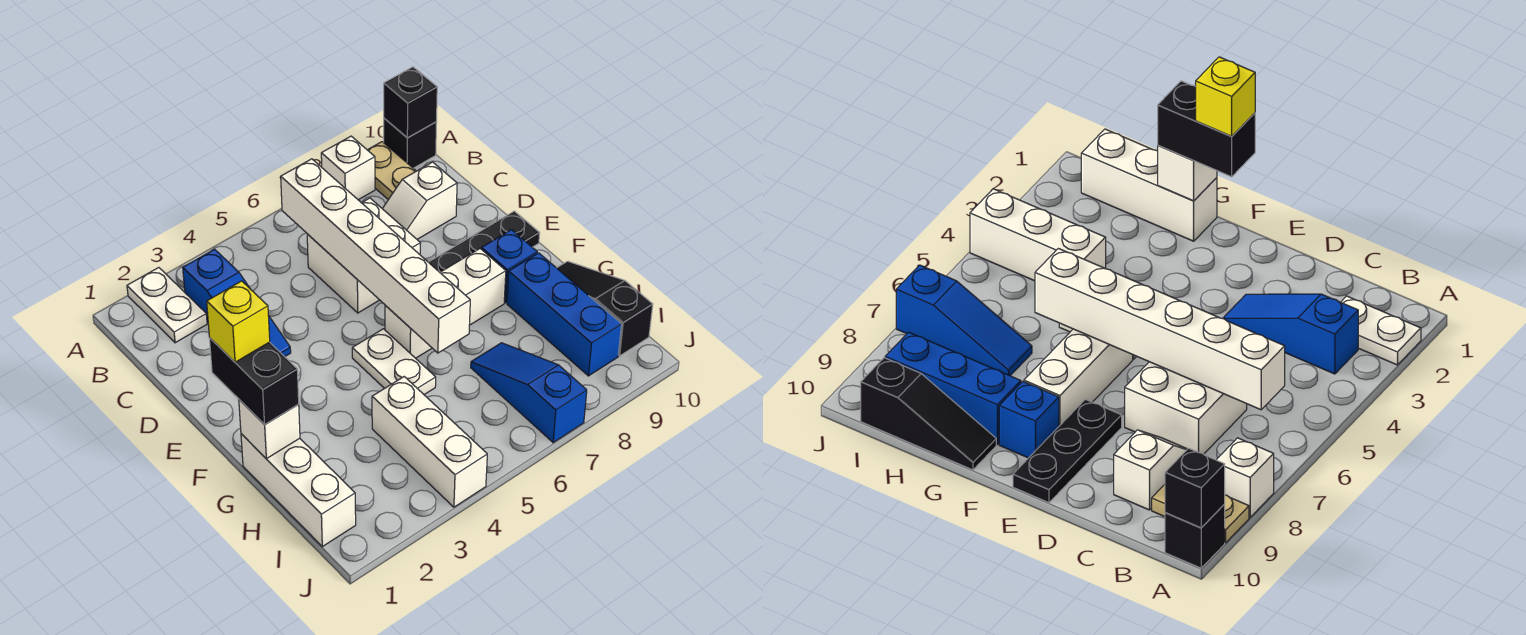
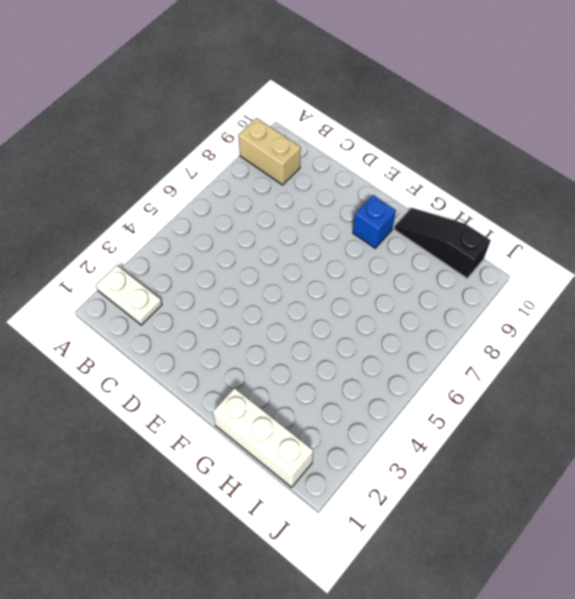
tan brick A9:B9 level 1 -> tan plate A9:B9 level 1
none -> white brick A8 level 1
none -> black brick A10 level 1
none -> blue slope B3:D3 level 1 top B

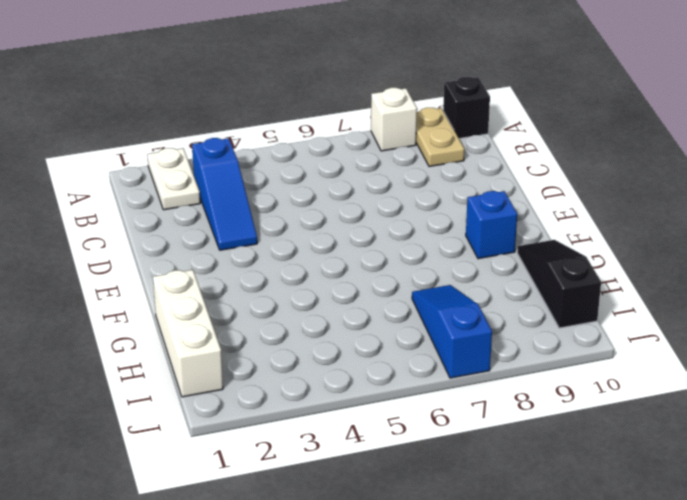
none -> white brick C6:D7 level 1
none -> white slope C8:C9 level 1 top 9
none -> black plate E8:E10 level 1

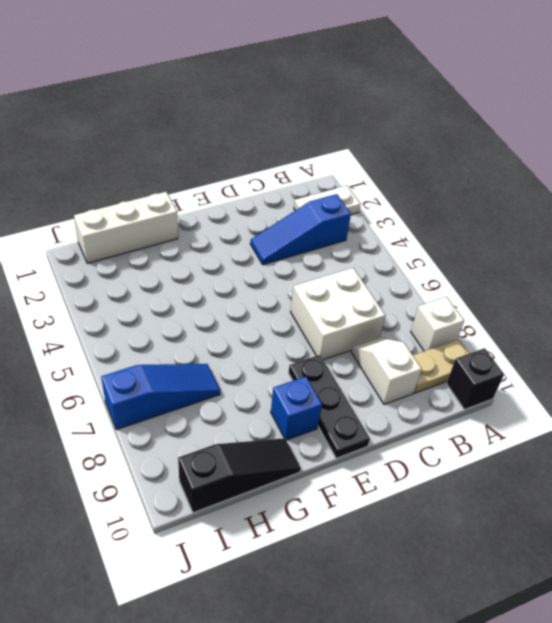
none -> white plate F5:G5 level 1
none -> white brick F6:F8 level 1
none -> blue brick G9:I9 level 1

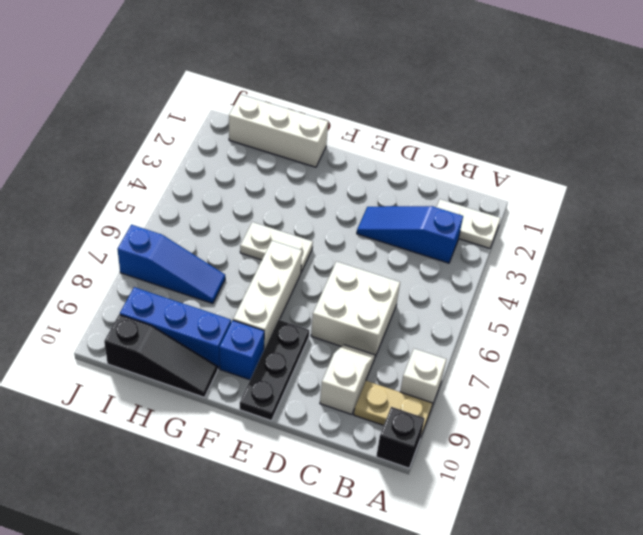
none -> white brick H4:J4 level 1
none -> black brick A10 level 2
none -> white brick B6:G6 level 2

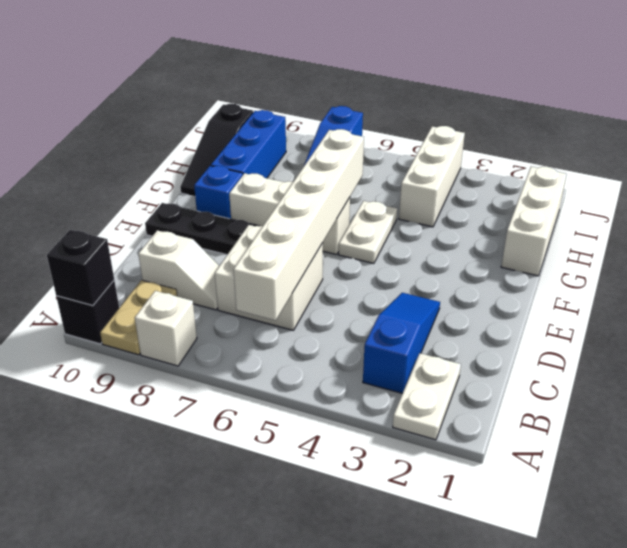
none -> white brick G1 level 2
none -> black brick F1:G1 level 3
none -> yellow brick F1 level 4

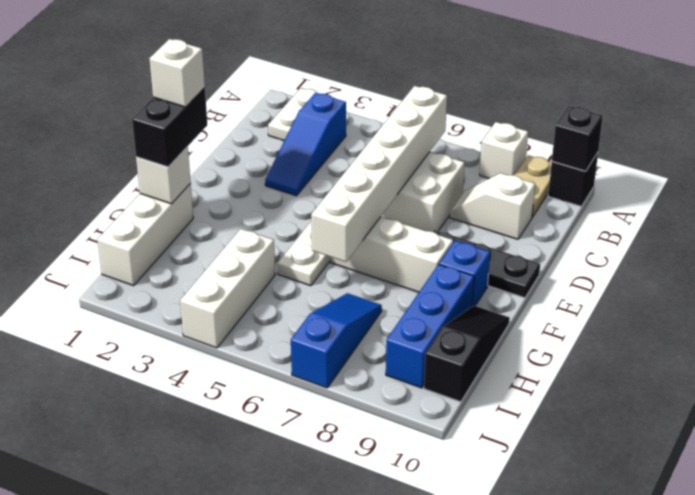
white brick F1 level 4 -> yellow brick F1 level 4

